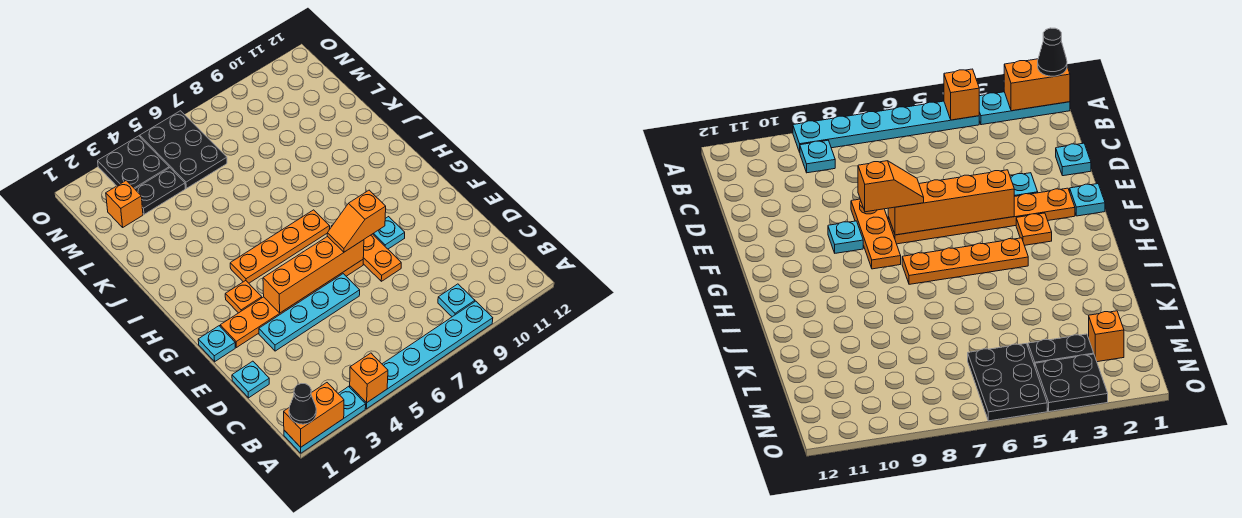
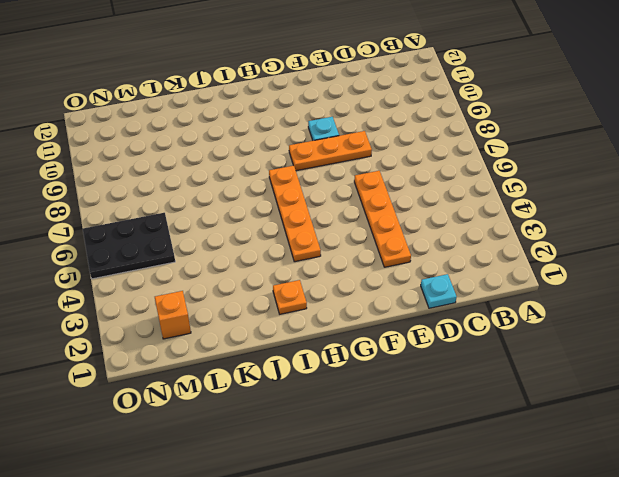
orange plate E3:E6 level 1 -> cyan plate E3:E6 level 1
orange plate I2 level 1 -> orange plate G3 level 1
none -> cyan plate A1:A3 level 1
none -> cyan plate A4:A9 level 1
none -> cyan plate B9 level 1

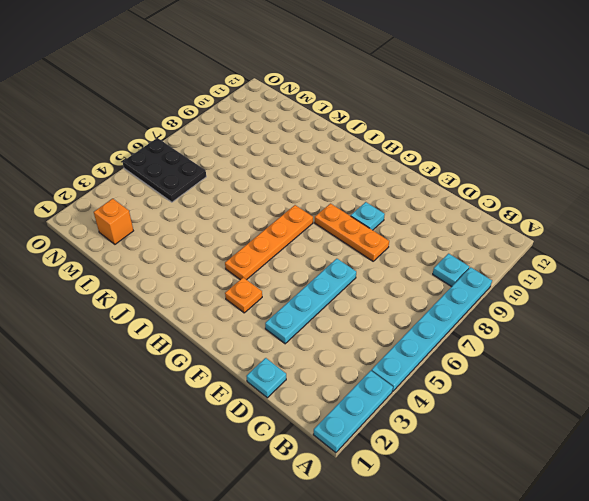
none -> cyan plate F1 level 1
none -> orange plate F2:F7 level 1
none -> black plate M3:M4 level 1

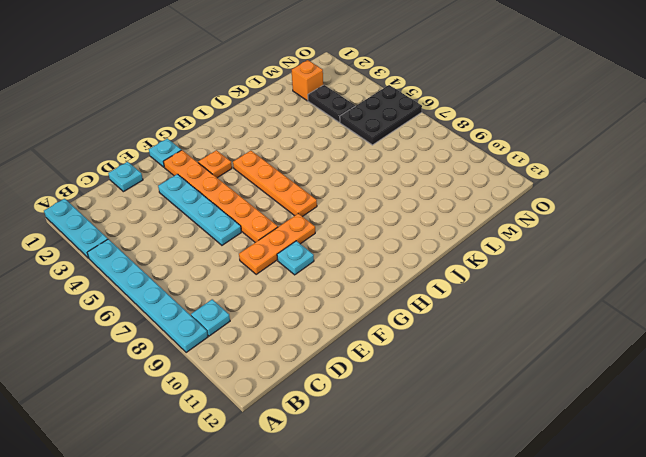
none -> black plate N3:O4 level 1
none -> orange brick A1:A2 level 2
none -> orange brick A4 level 2

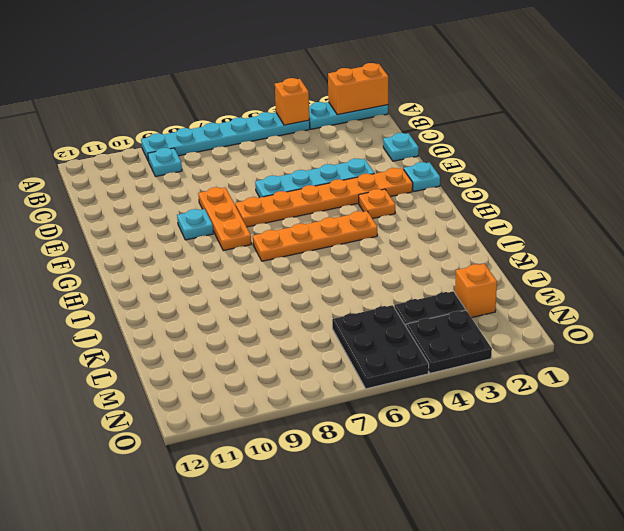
none -> orange brick F4:F7 level 2
none -> black cone A1 level 3
none -> orange slope F7:F8 level 3 top 8

